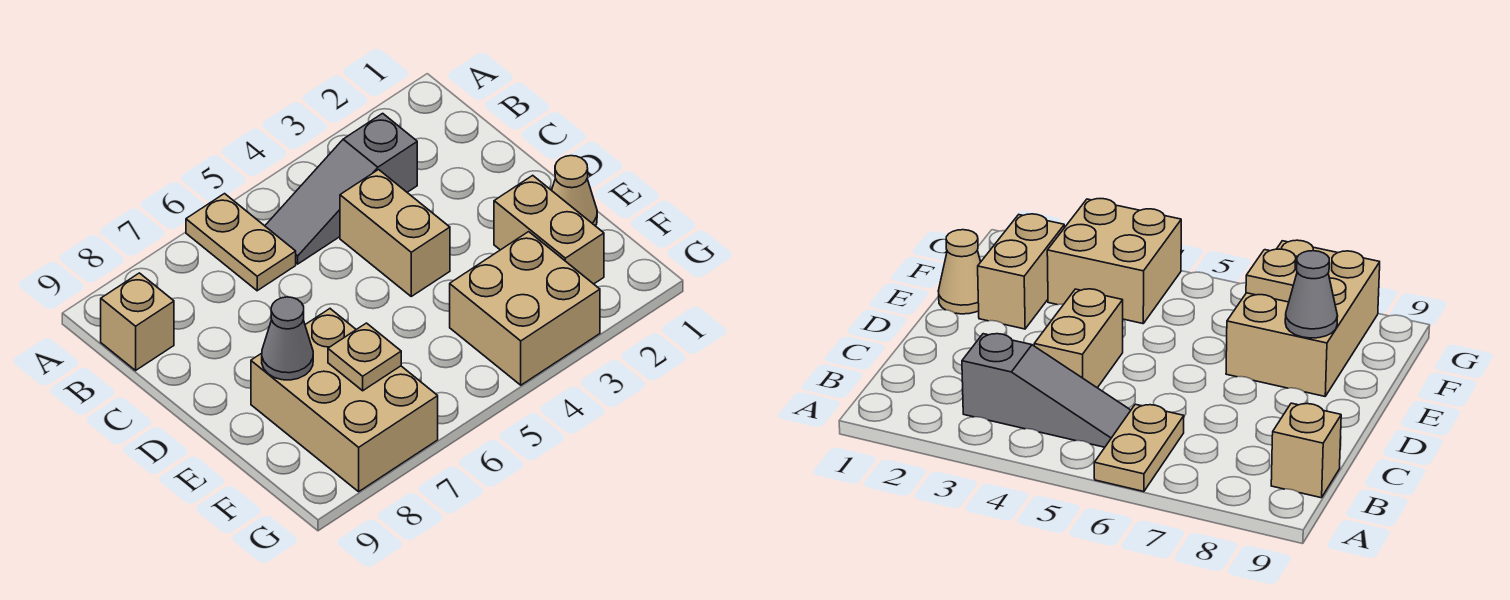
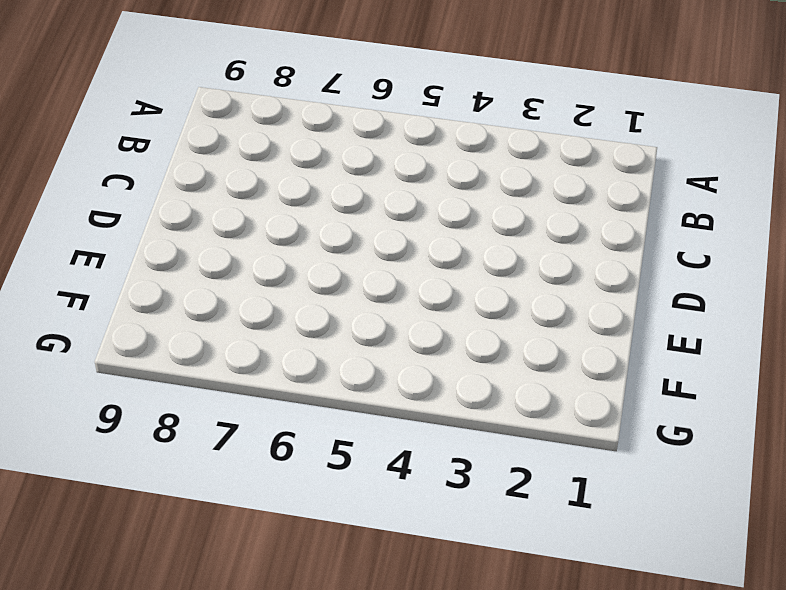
none -> tan plate A6:B6 level 1
none -> grey slope B3:B5 level 1 top 3

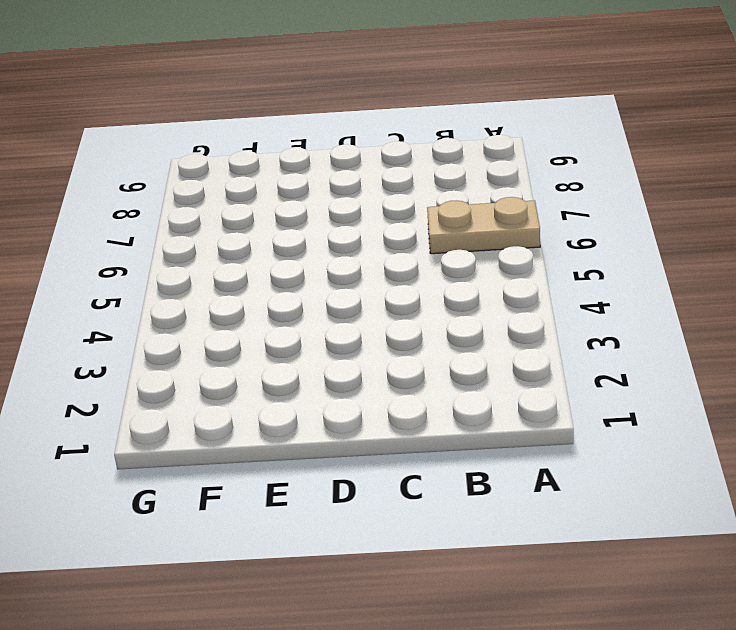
none -> grey slope B3:B5 level 1 top 3
none -> tan brick B9 level 1

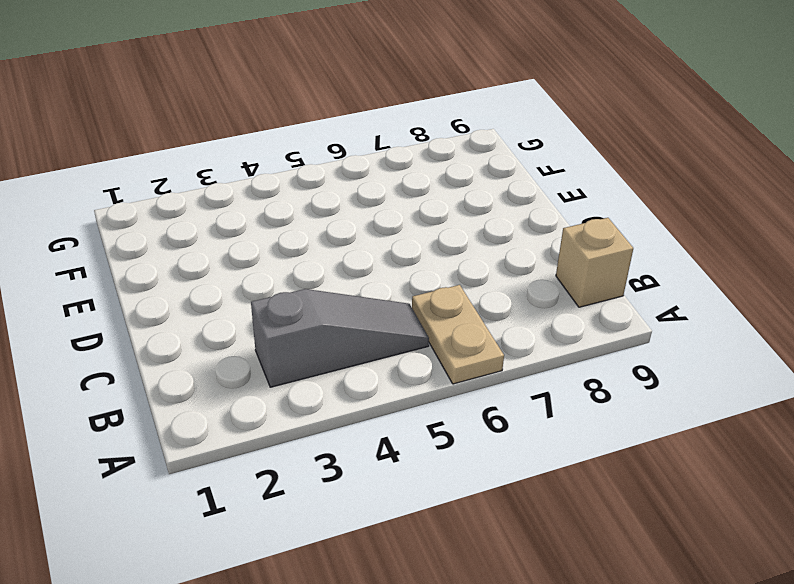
none -> tan brick C4:D4 level 1
none -> tan cone E1 level 1

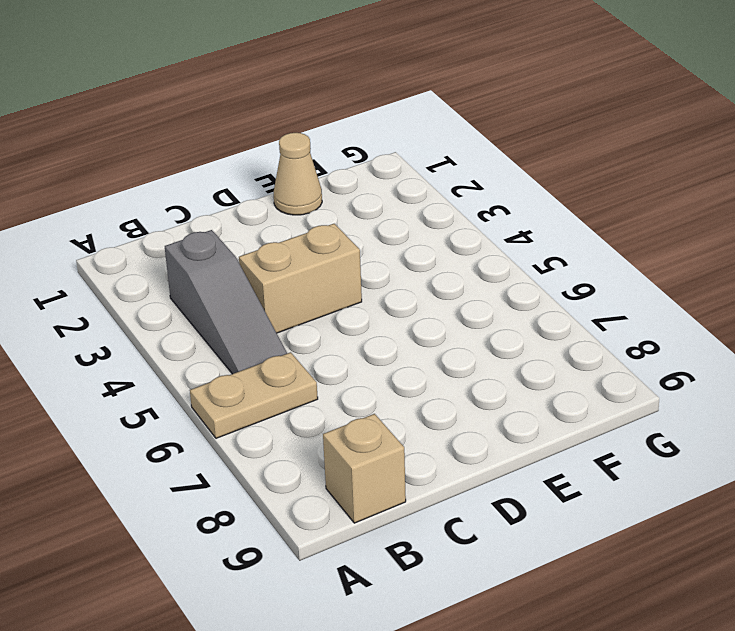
none -> tan brick E2:F2 level 1
none -> tan brick E7:G8 level 1

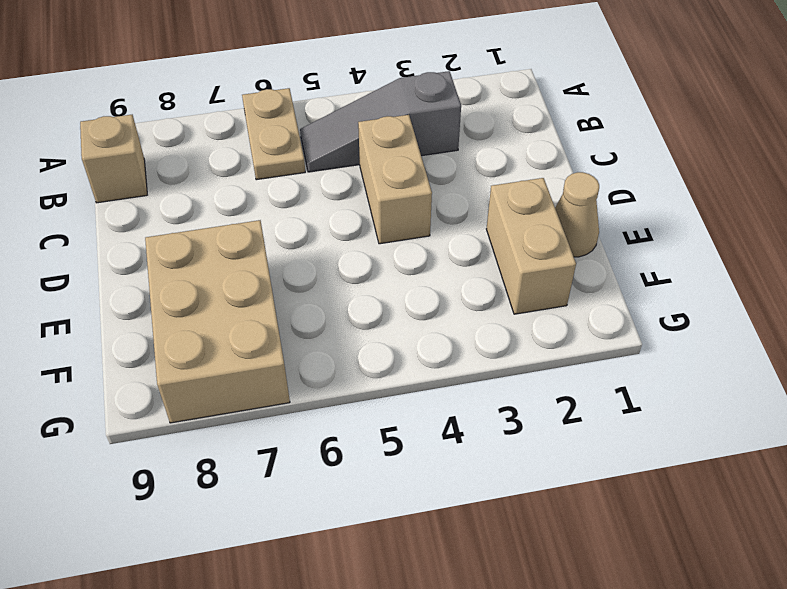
none -> tan brick F3:G4 level 1
none -> grey cone E8 level 2

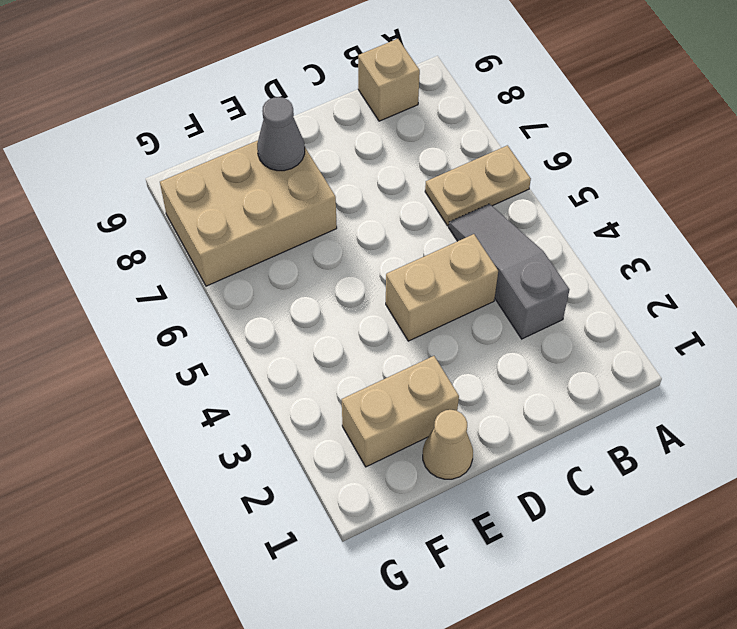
none -> tan brick F3:G4 level 1
none -> tan plate F7 level 2

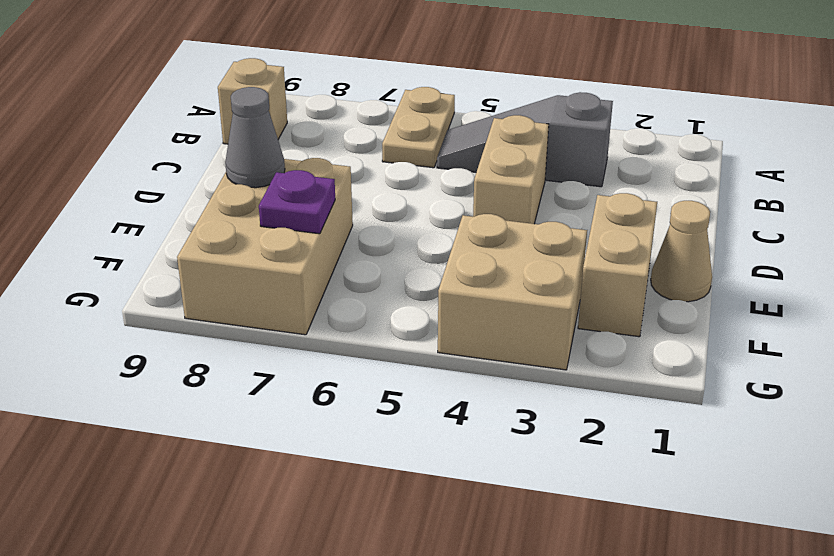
purple plate F7 level 2 -> tan plate F7 level 2

